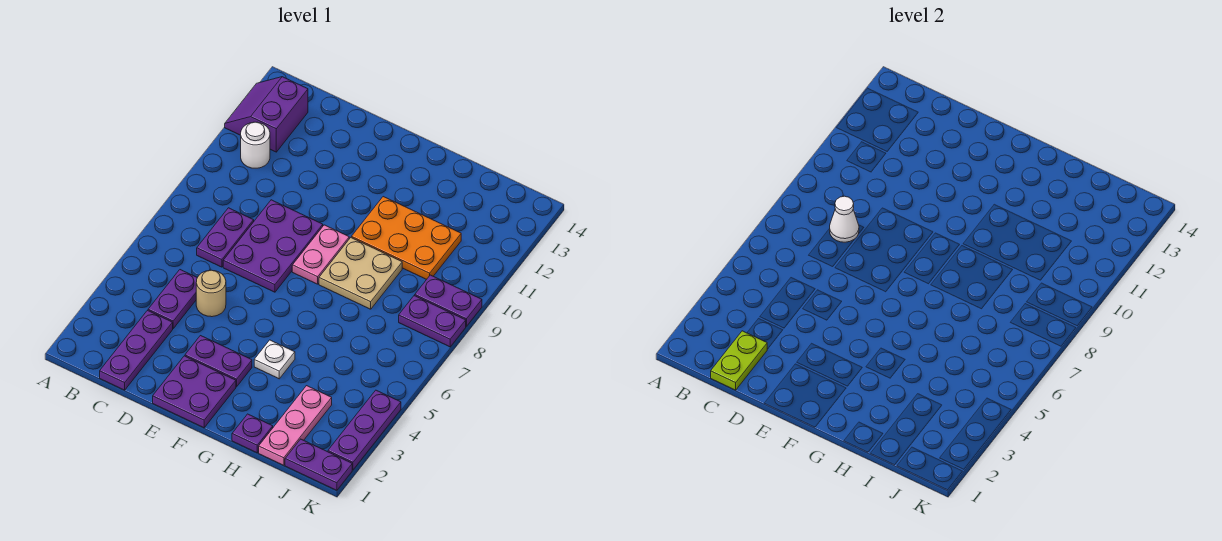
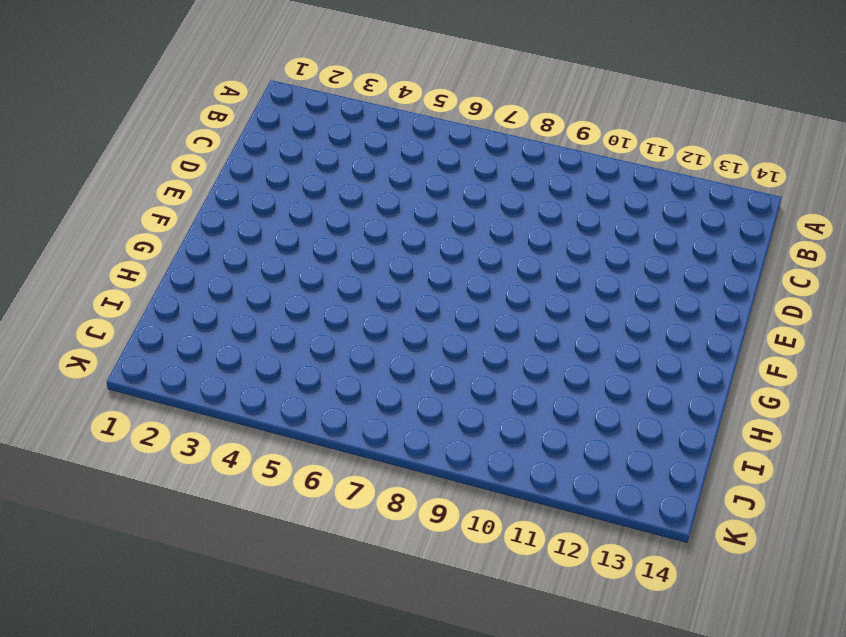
none -> purple slope A12:B13 level 1 top B
none -> white round brick B11 level 1
none -> purple plate C1:C3 level 1

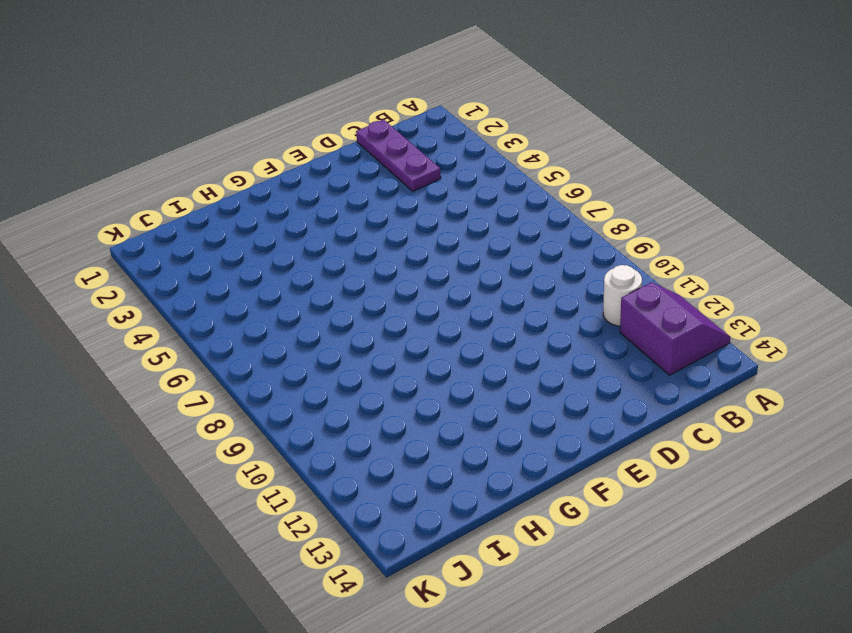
none -> purple plate C4:C5 level 1
none -> purple plate C7:C8 level 1
none -> tan round brick D5 level 1

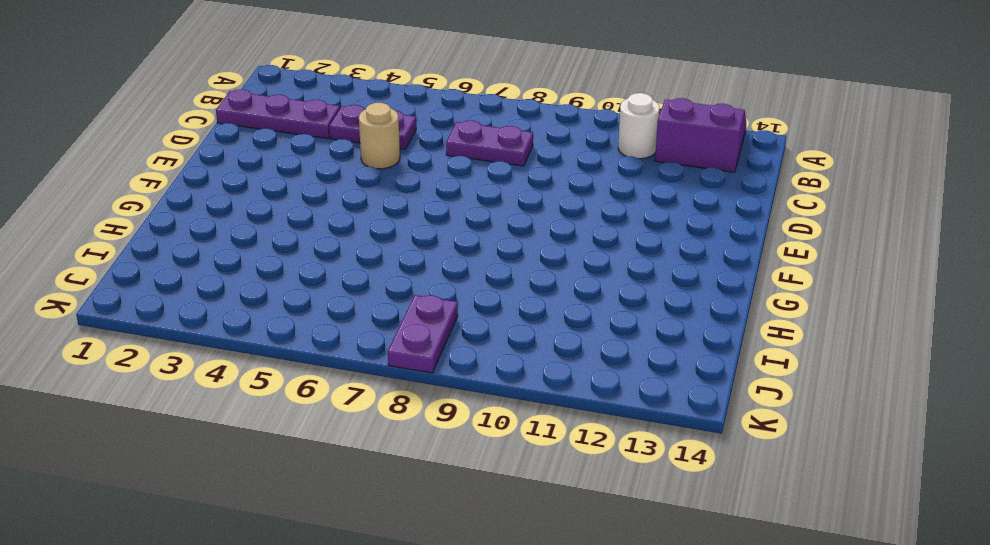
none -> purple plate D7:E9 level 1
none -> purple plate E1:F2 level 1
none -> purple plate E3:F3 level 1

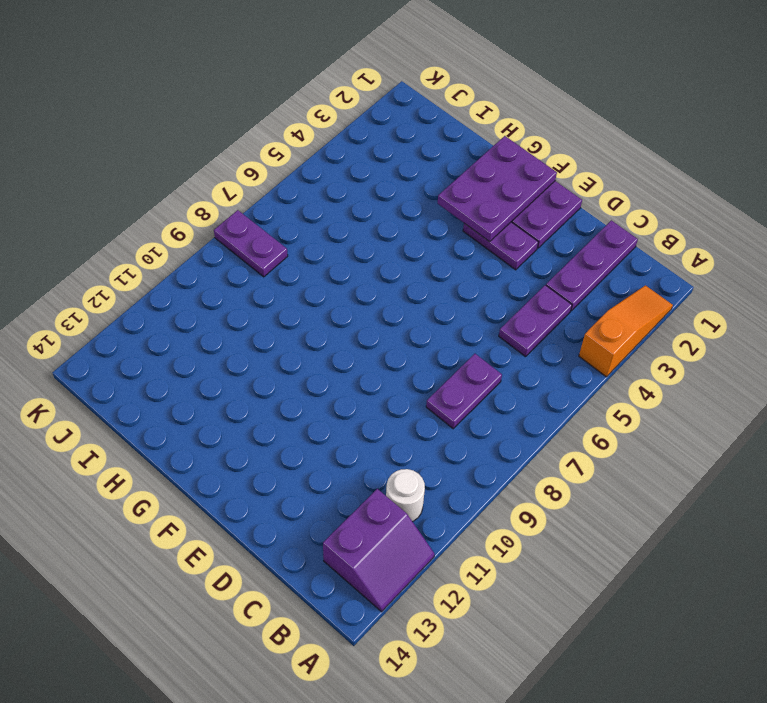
orange slope A2:A4 level 1 top 4 -> none
purple plate F1:G3 level 2 -> purple plate D7:E9 level 1
none -> tan round brick D5 level 1
none -> pink plate F8:F9 level 1
none -> white plate G4 level 1

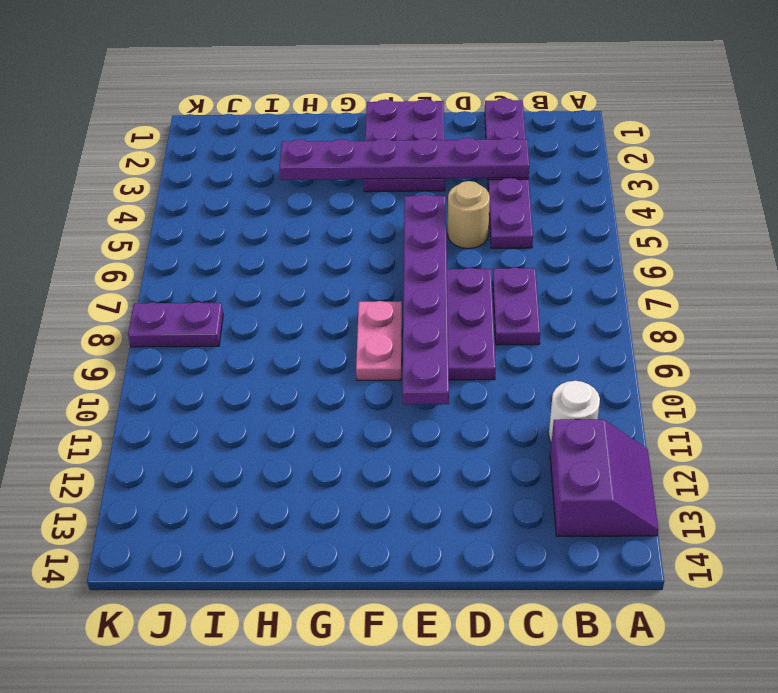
purple plate C3:H3 level 2 -> none
purple plate E5:E10 level 2 -> none
none -> white plate G4 level 1
none -> tan plate G8:H9 level 1
none -> orange plate G10:I11 level 1

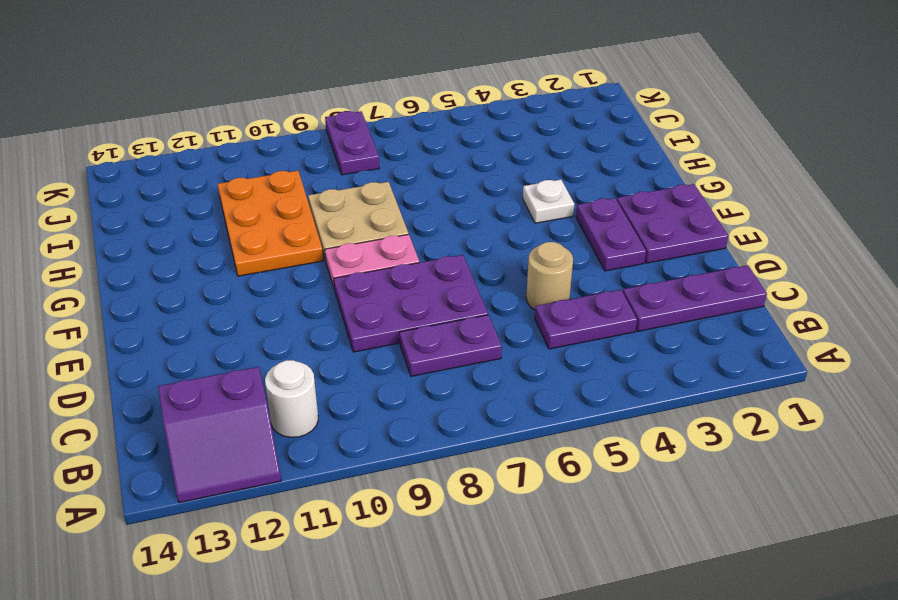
none -> purple plate H1 level 1
none -> pink plate I1:I3 level 1
none -> purple plate J1:K1 level 1

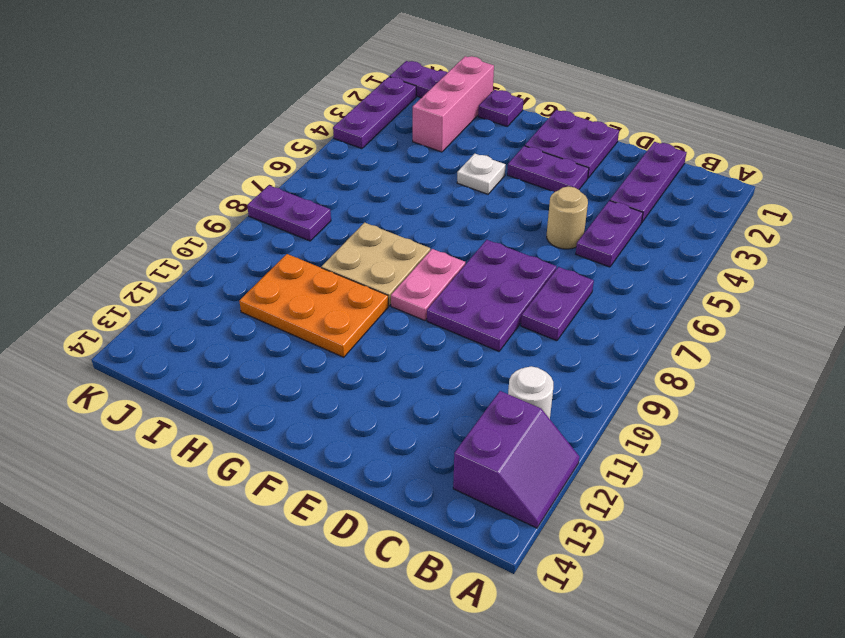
pink brick I1:I3 level 1 -> pink plate I1:I3 level 1
none -> purple plate J9:K9 level 1
none -> lime plate C1:C2 level 2
none -> white cone C8 level 2

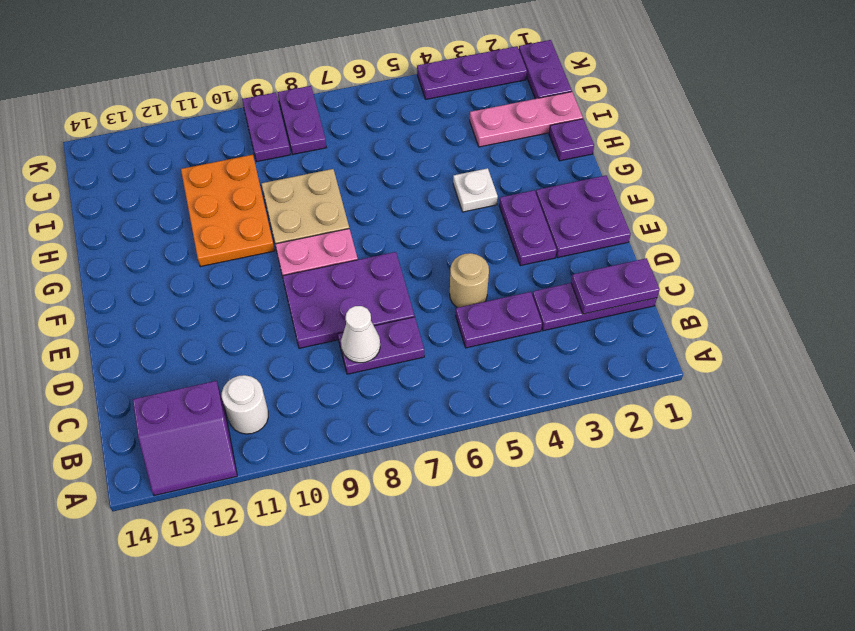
purple plate C1:C2 level 2 -> lime plate C1:C2 level 2

